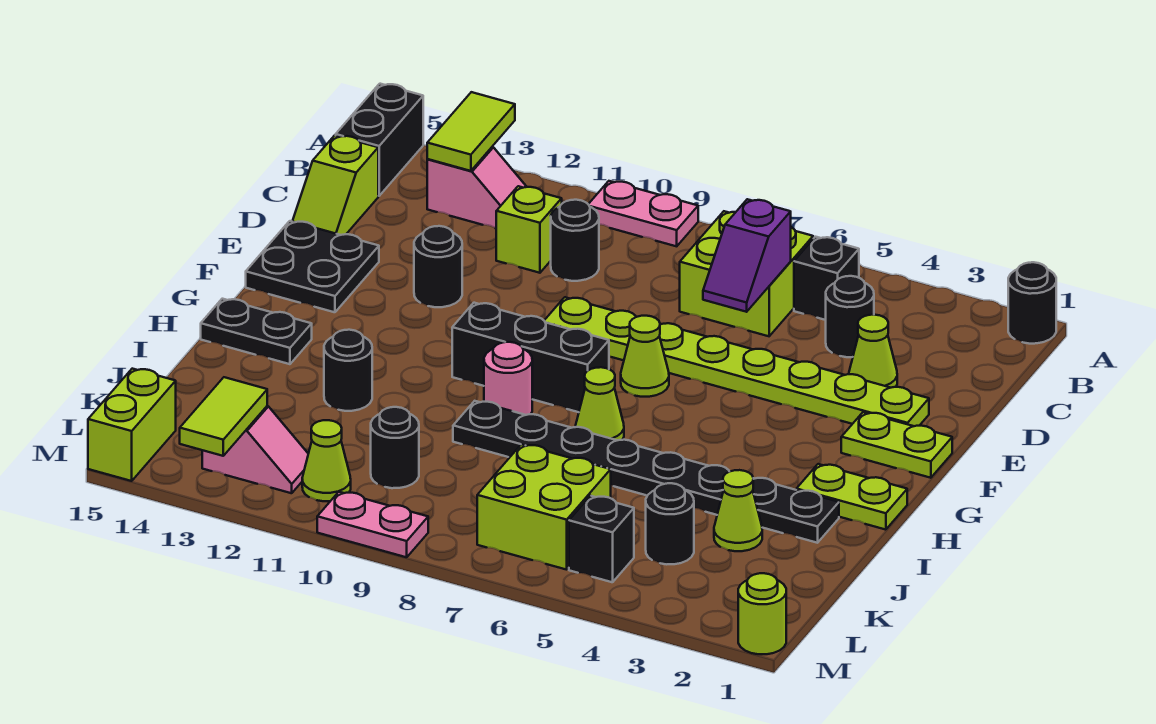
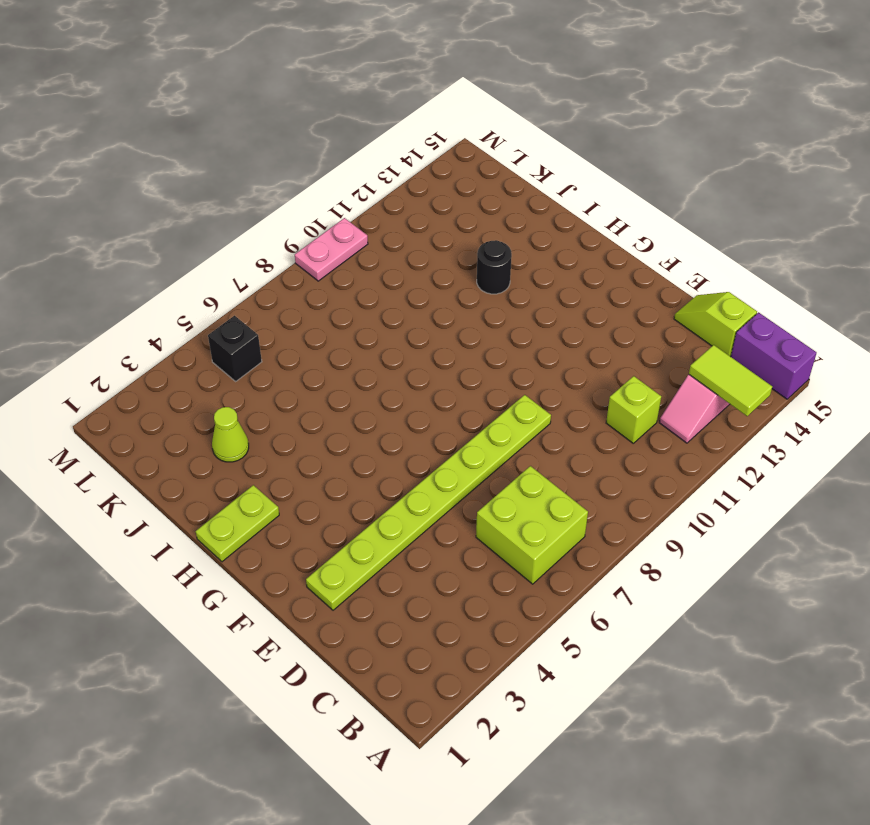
purple brick A15:B15 level 1 -> black brick A15:B15 level 1
none -> black round brick A1 level 1
none -> pink plate A9:A10 level 1
none -> black brick B5 level 1
none -> black round brick C4 level 1

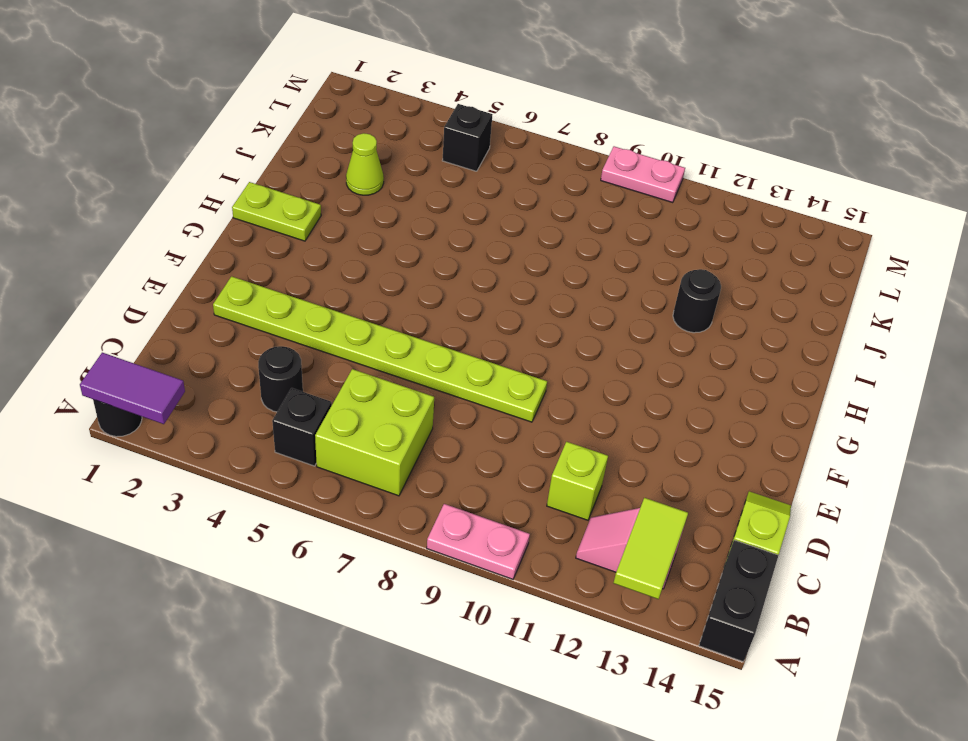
purple tile A1:A2 level 2 -> none
none -> black round brick C10 level 1
none -> lime cone D3 level 1
none -> black round brick E12 level 1
none -> black plate E14:F15 level 1

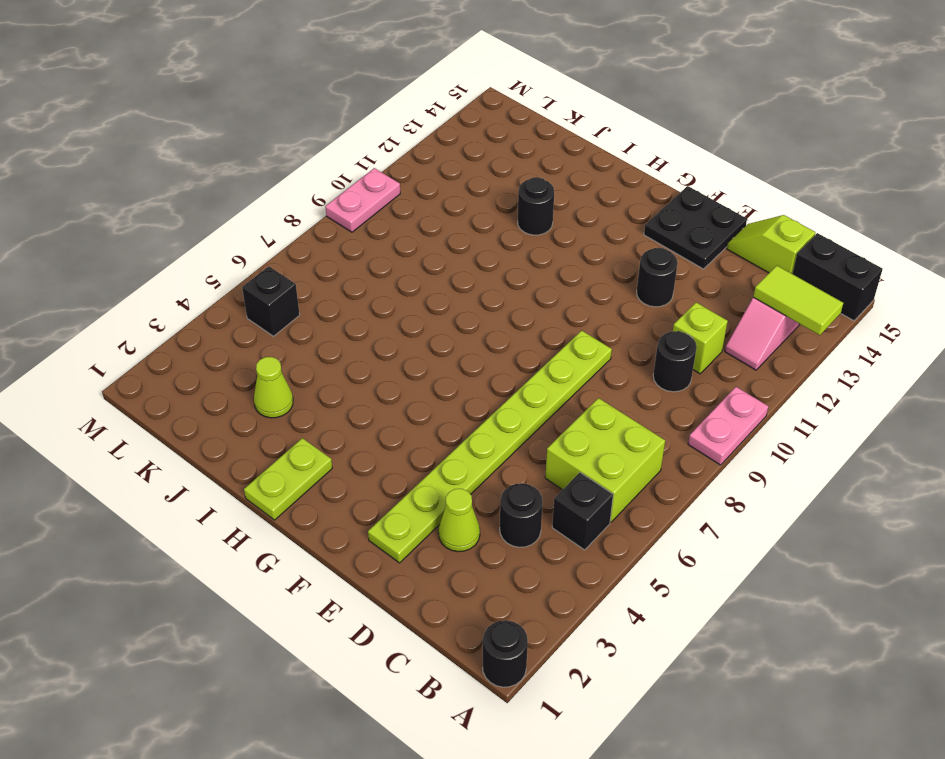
none -> lime plate F1:F2 level 1
none -> lime cone F7 level 1
none -> black brick G8:G10 level 1
none -> lime cone H7 level 1

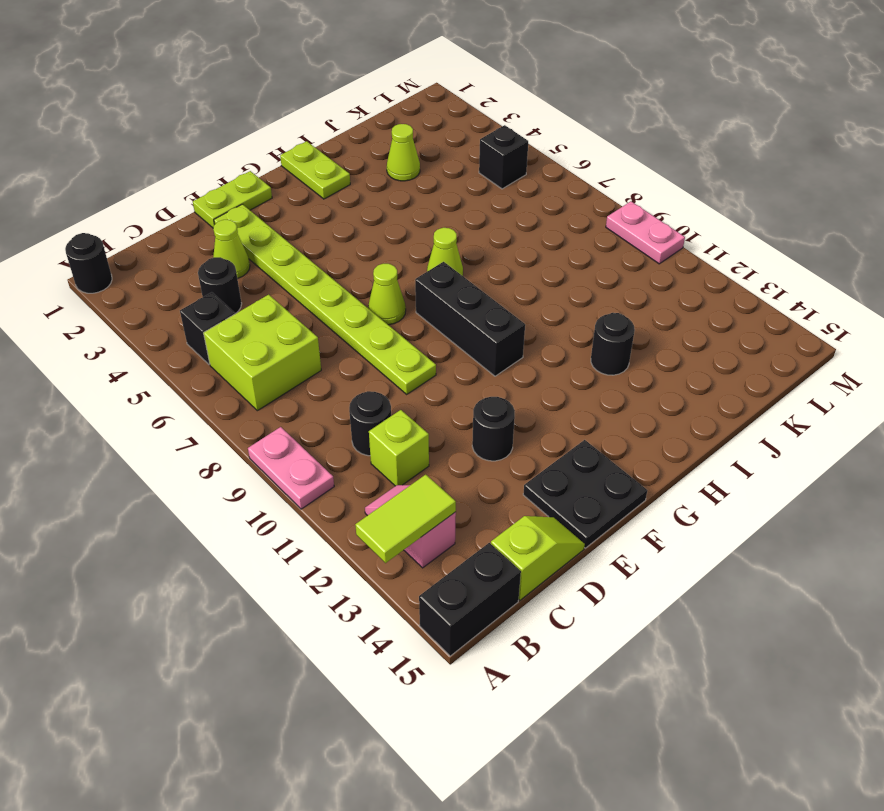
lime plate E1:F1 level 1 -> lime plate F1:F2 level 1
none -> pink round brick H9 level 1
none -> black plate H14:H15 level 1
none -> black plate I2:I9 level 1
none -> black round brick K4 level 1

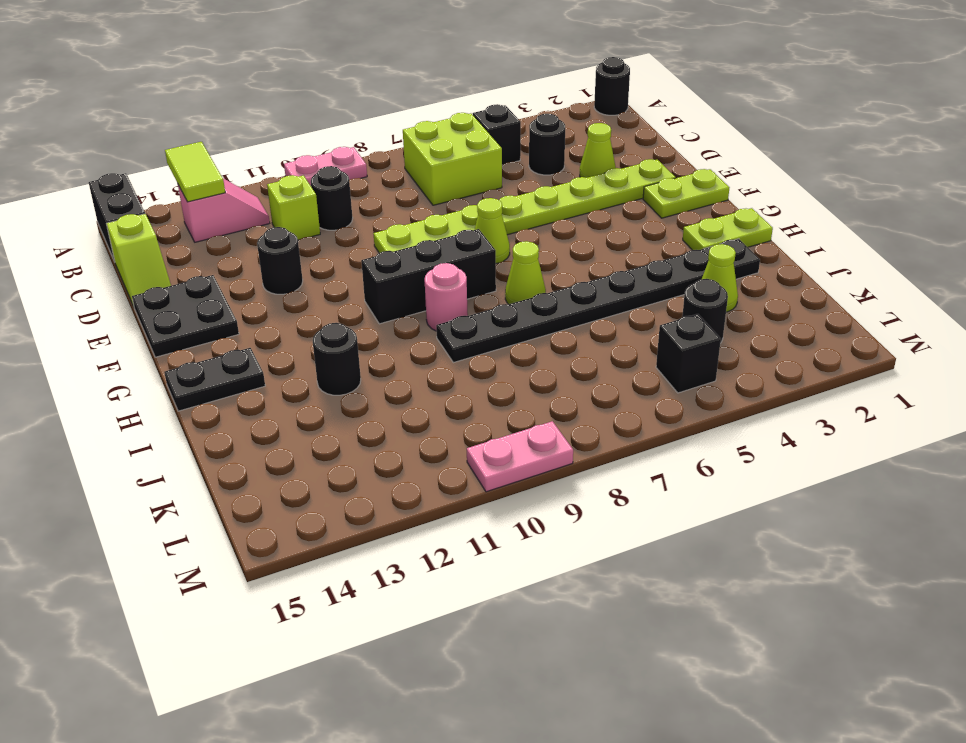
none -> lime brick K6:L7 level 1
none -> black round brick K10 level 1
none -> lime cone L11 level 1
none -> pink slope L12:L13 level 1 top 13

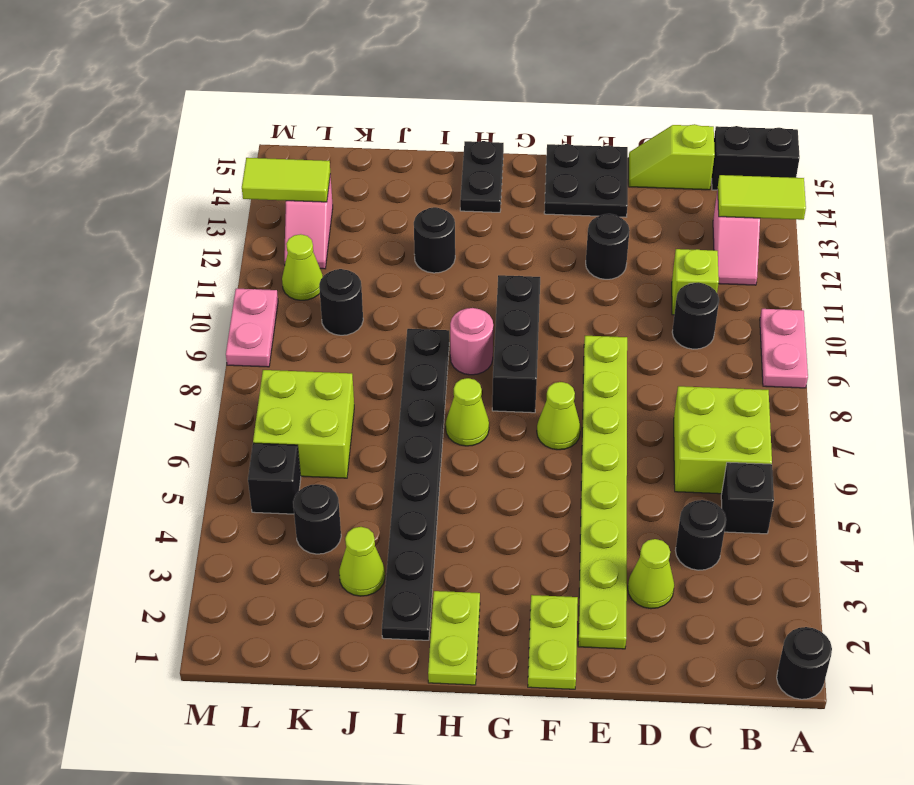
none -> lime brick L15:M15 level 1
none -> lime round brick M1 level 1
none -> purple slope C6:D6 level 2 top C

